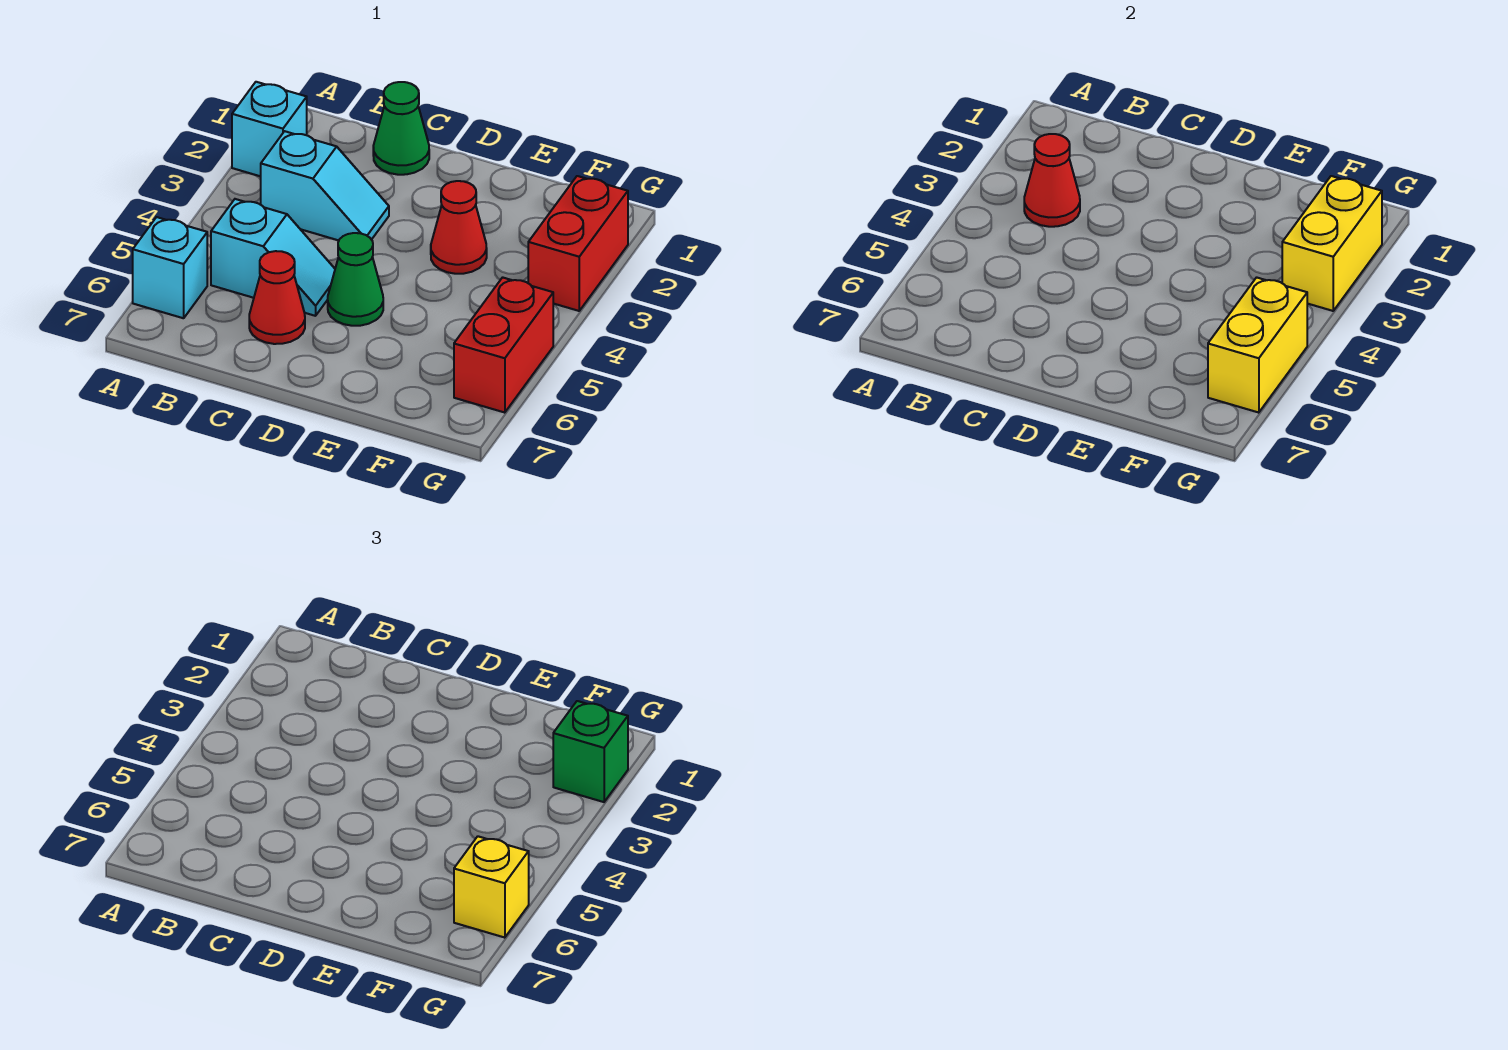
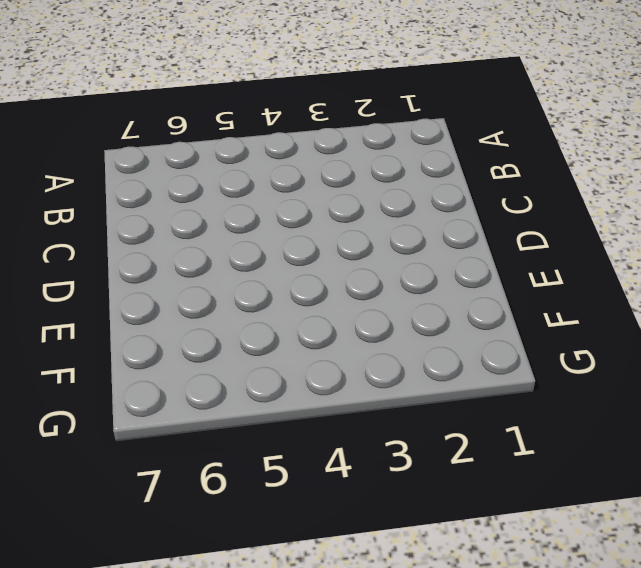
none -> cyan brick A2 level 1
none -> cyan brick A6 level 1
none -> cyan slope B3:C3 level 1 top B

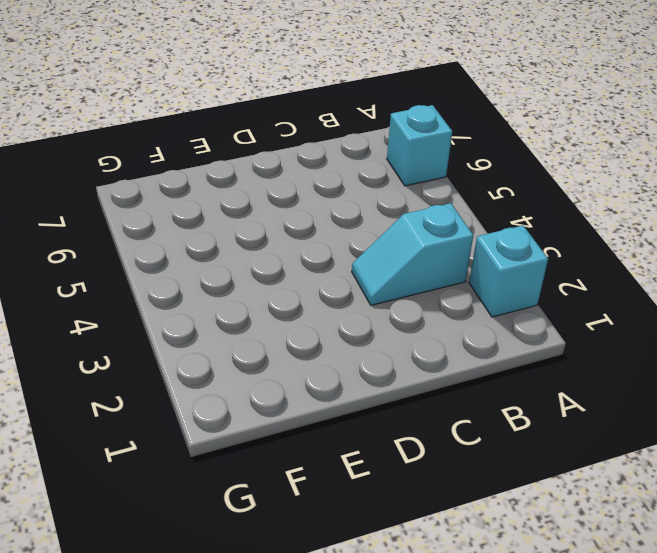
none -> cyan slope B5:C5 level 1 top B
none -> green cone C1 level 1
none -> red cone C6 level 1

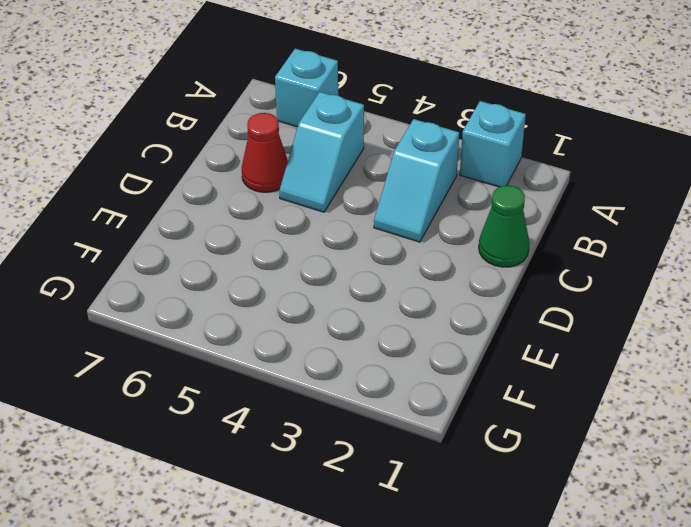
none -> green cone D5 level 1
none -> red cone E3 level 1
none -> red brick G2:G3 level 1

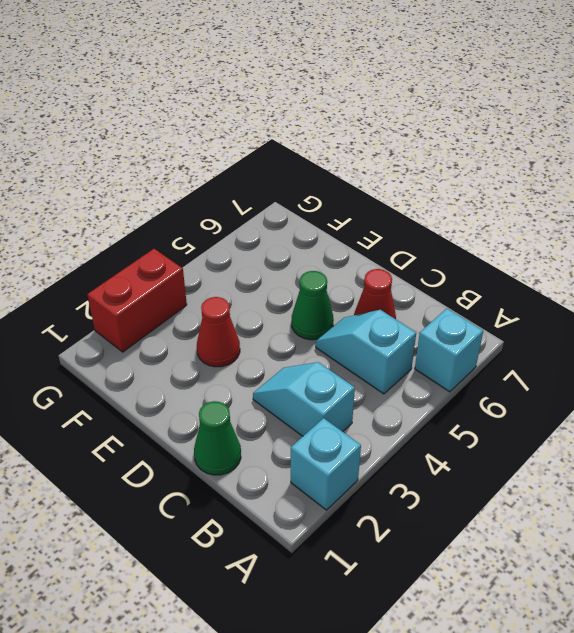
none -> red brick G5:G6 level 1
none -> red cone B3 level 2
none -> yellow brick G2:G3 level 2

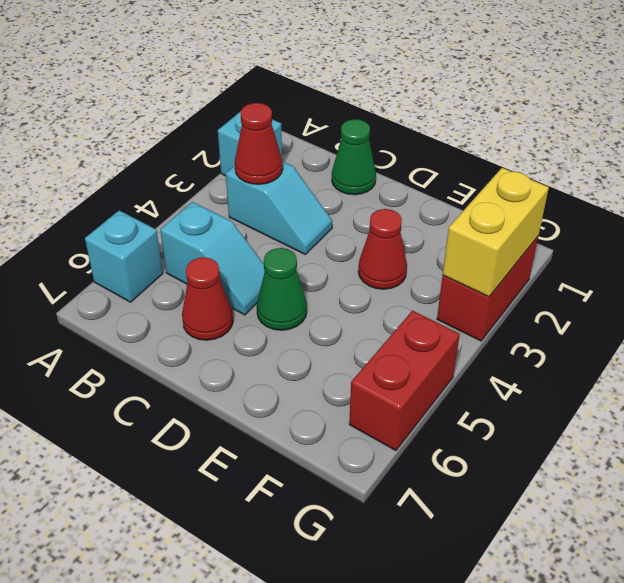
none -> yellow brick G5:G6 level 2
none -> green brick G2 level 3
none -> yellow brick G6 level 3

